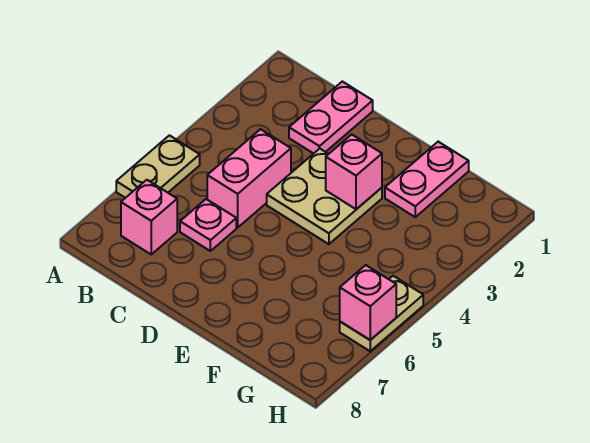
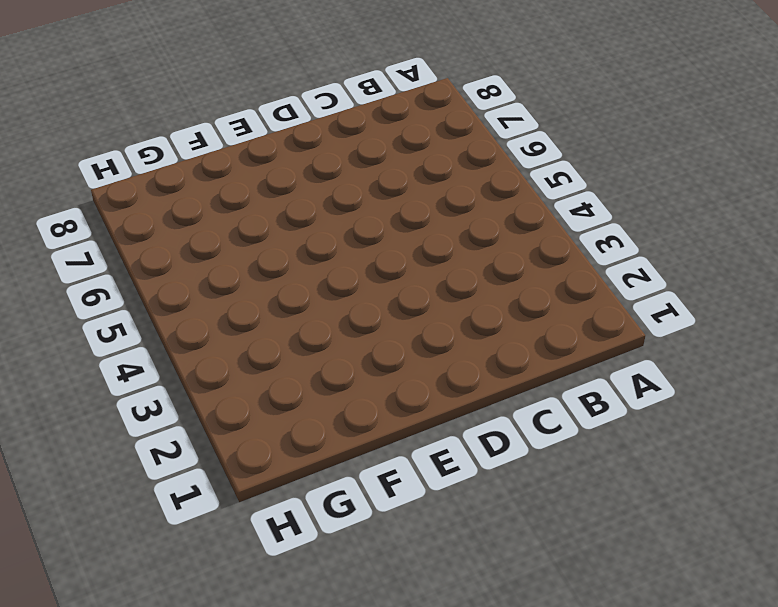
none -> tan plate A5:A6 level 1
none -> pink brick B7 level 1

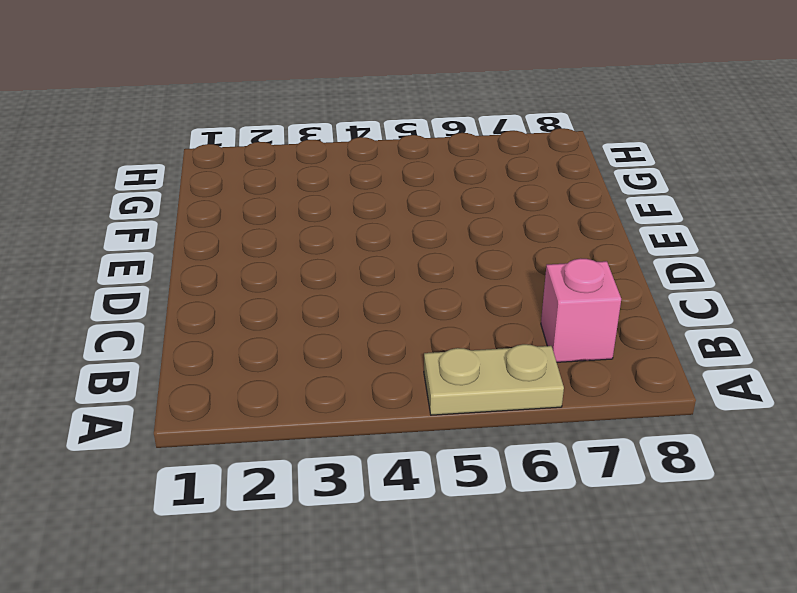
none -> pink plate C1:C2 level 1
none -> pink brick C4:C5 level 1

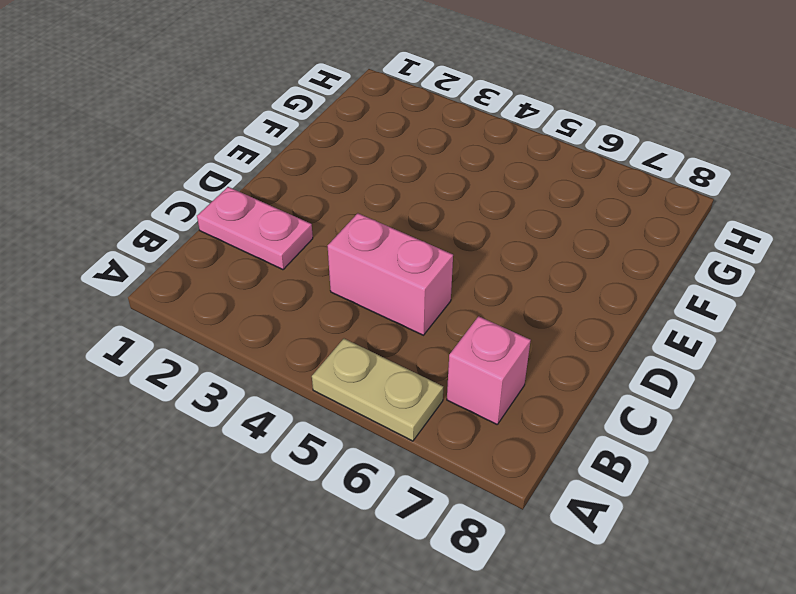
none -> pink plate C6 level 1
none -> tan plate D3:E4 level 1

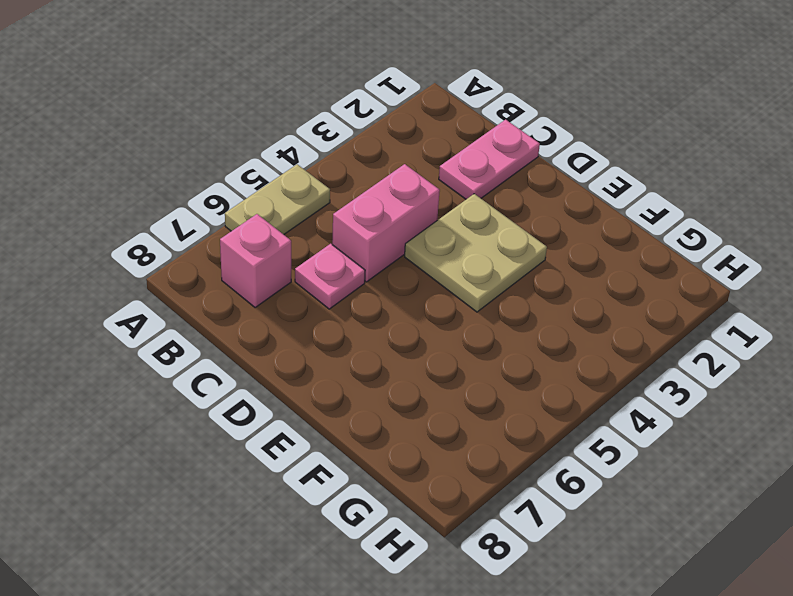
none -> pink plate F1:F2 level 1
none -> tan plate H5:H6 level 1

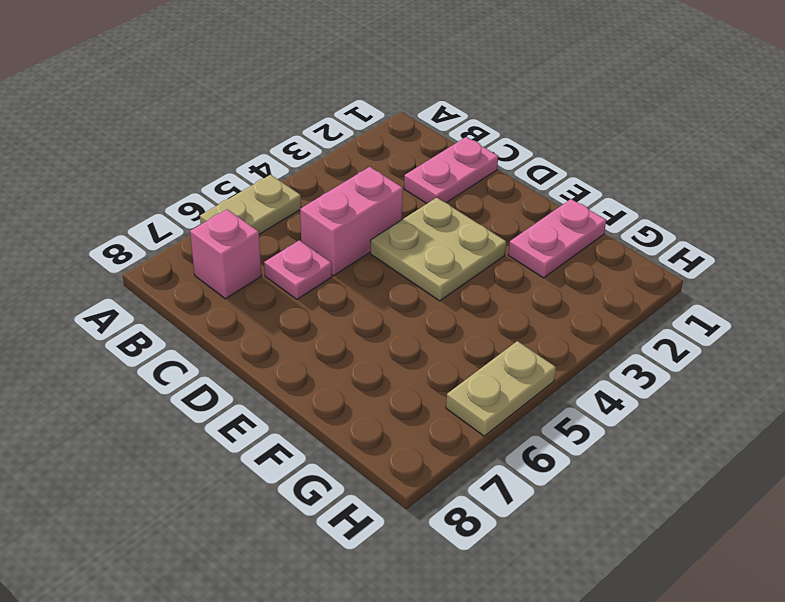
none -> pink brick E3 level 2
none -> pink brick H6 level 2

